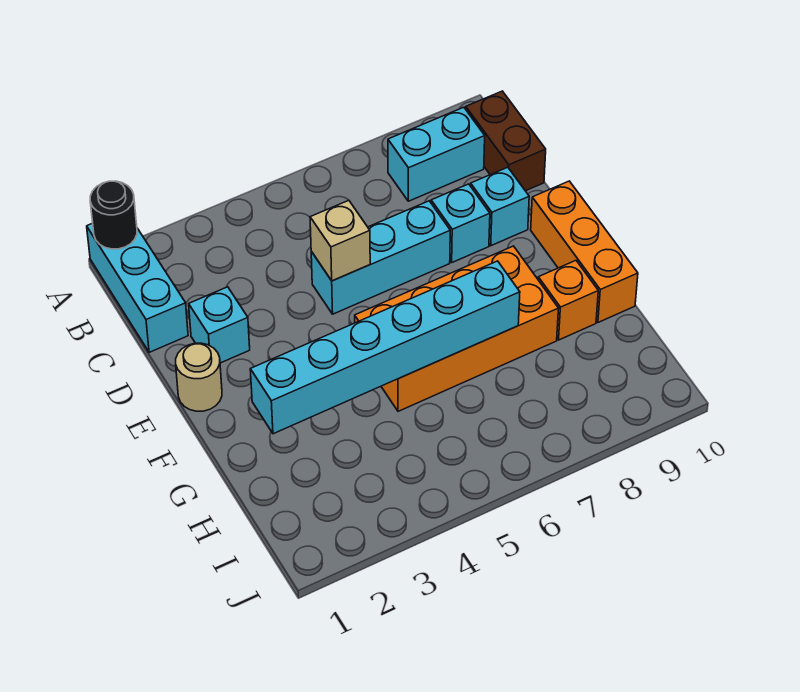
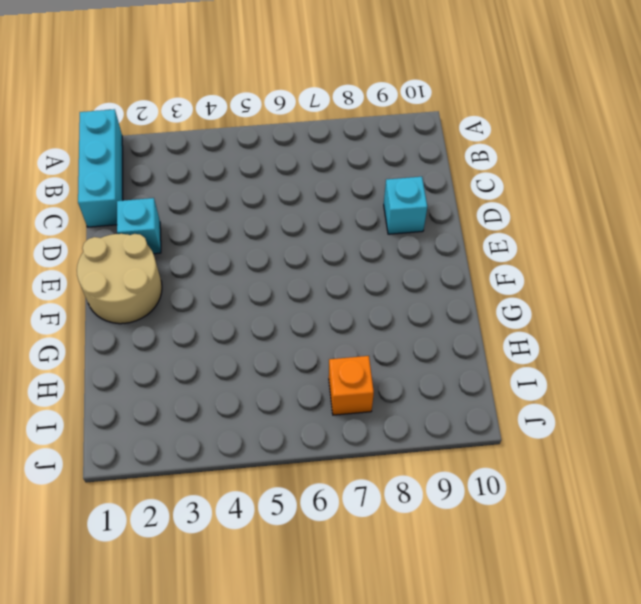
tan round brick E1:F2 level 1 -> tan round brick E1 level 1
orange brick I7 level 1 -> orange brick G9 level 1
none -> cyan brick B8:B9 level 1
none -> brown brick B10:C10 level 1
none -> cyan brick D5:D7 level 1

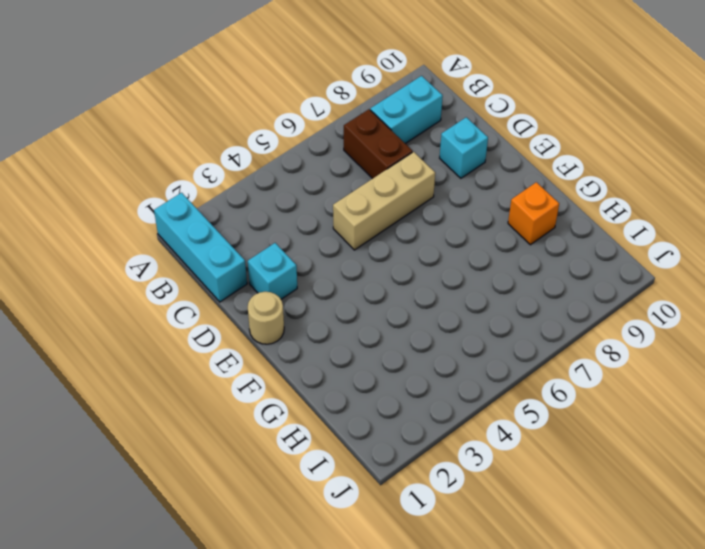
brown brick B7:C7 level 1 -> brown brick B10:C10 level 1
tan brick D5:D7 level 1 -> cyan brick D5:D7 level 1
none -> cyan brick D8 level 1
none -> orange brick E10:G10 level 1
none -> orange brick F5:G8 level 1

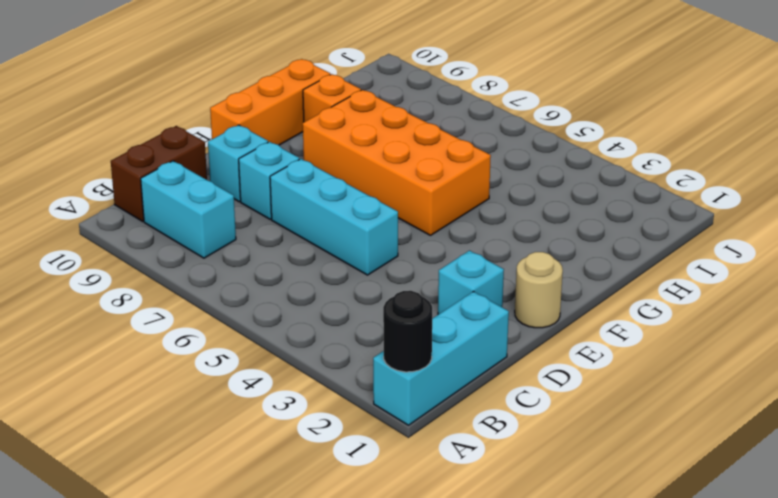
none -> tan brick D5 level 2
none -> cyan brick G2:G7 level 2

